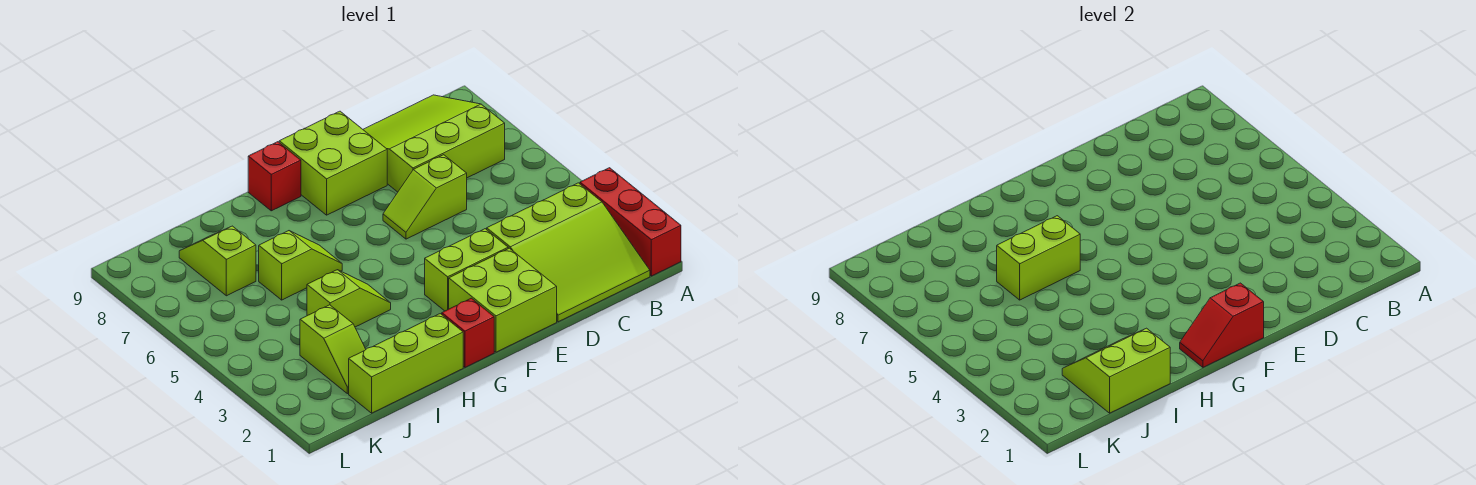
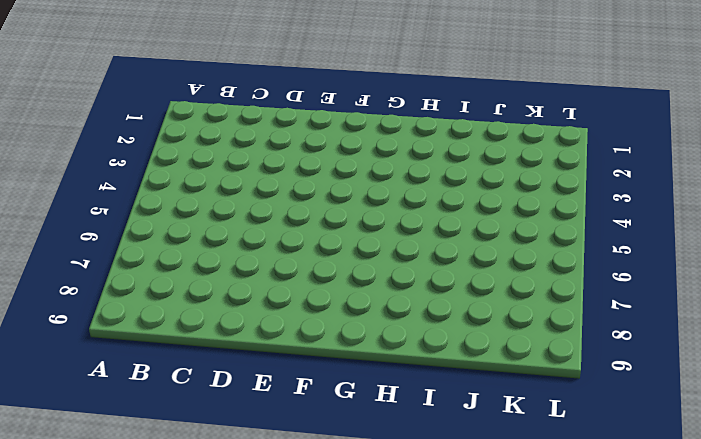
none -> red brick A1:A3 level 1
none -> lime slope B1:D3 level 1 top 3
none -> lime slope B7:D9 level 1 top 7

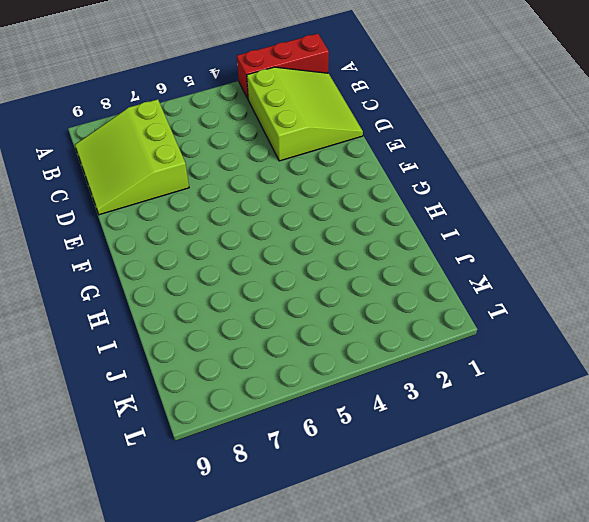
none -> lime slope D6:E6 level 1 top D
none -> lime brick E1:F2 level 1
none -> lime brick E3:F3 level 1

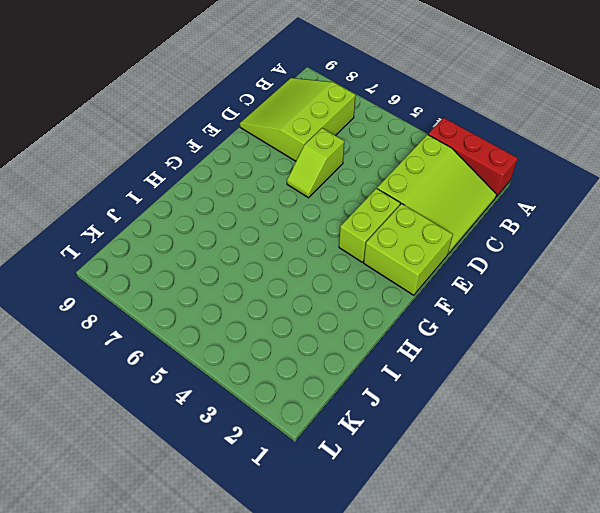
none -> lime brick E8:F9 level 1
none -> red brick G1 level 1
none -> red brick G9 level 1

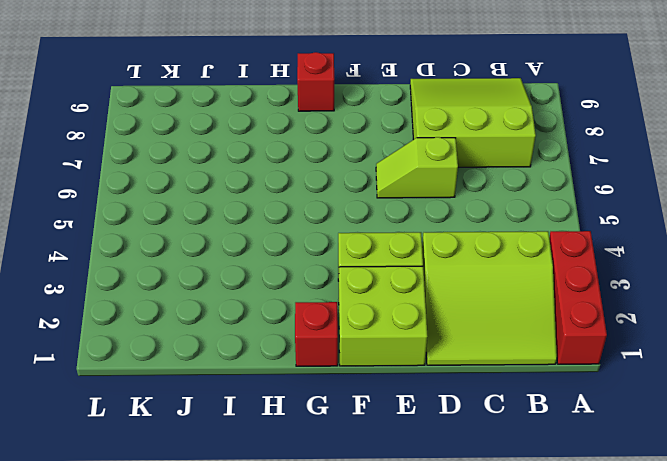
none -> lime brick E8:F9 level 1
none -> lime brick H1:J1 level 1
none -> lime slope H4:I4 level 1 top I

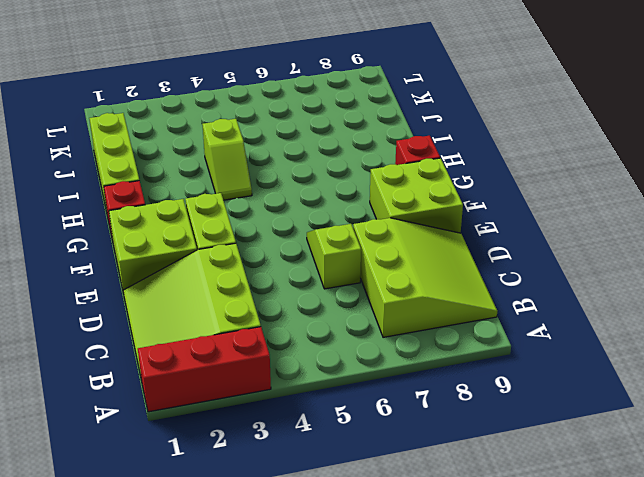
none -> lime slope H6:I6 level 1 top I
none -> lime slope J2:J3 level 1 top 3
none -> lime slope J7:J8 level 1 top 7

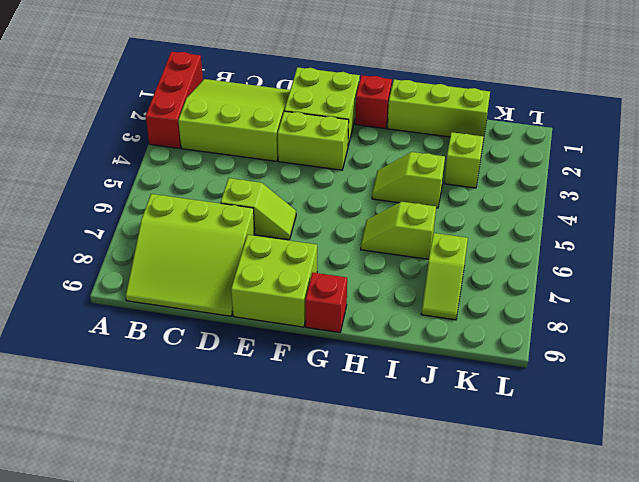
none -> red slope F1:G1 level 2 top F
none -> lime brick H6:I6 level 2
none -> lime slope I1:J2 level 2 top 1

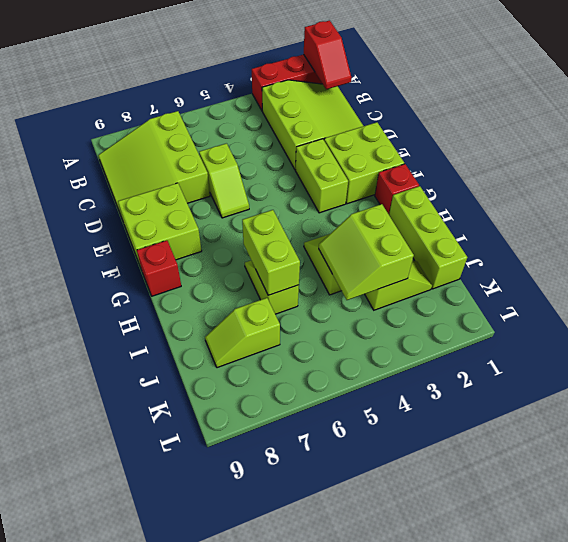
red slope A1:B1 level 2 top A -> red slope F1:G1 level 2 top F
lime slope I3:J4 level 2 top 3 -> lime slope I1:J2 level 2 top 1

